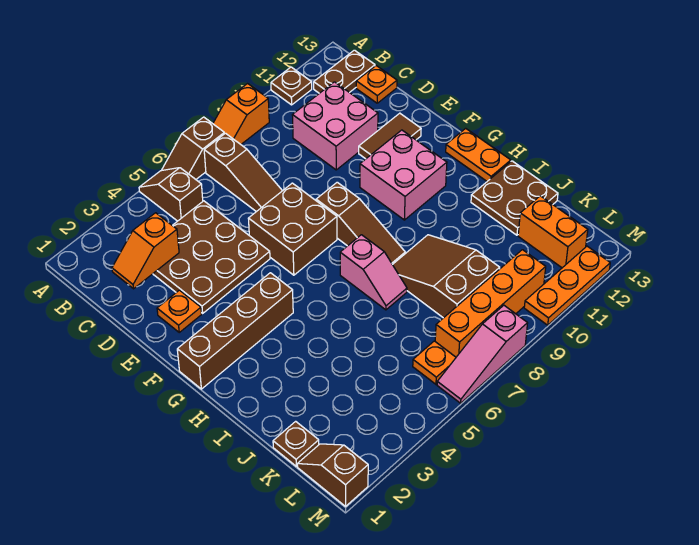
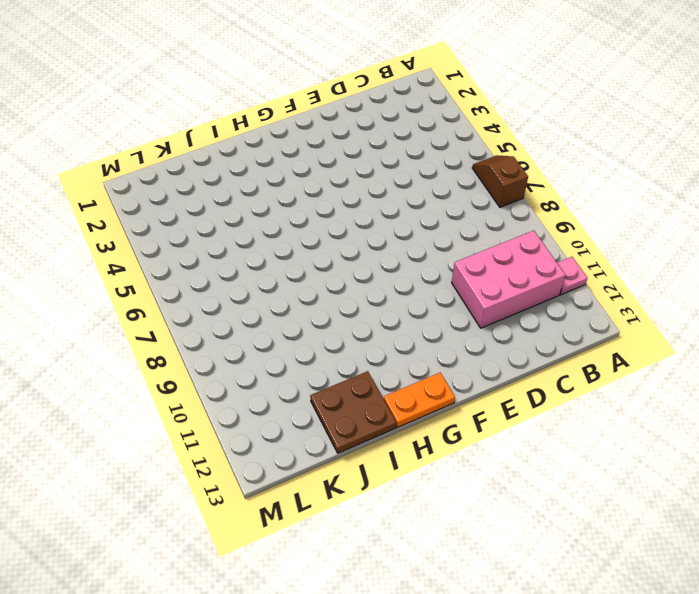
pink plate A11 level 1 -> brown plate A11 level 1
pink brick B10:D11 level 1 -> pink brick C10:D11 level 1
none -> brown slope A5:B5 level 1 top B
none -> orange slope A8:A9 level 1 top 9
none -> brown slope B7:D7 level 1 top B

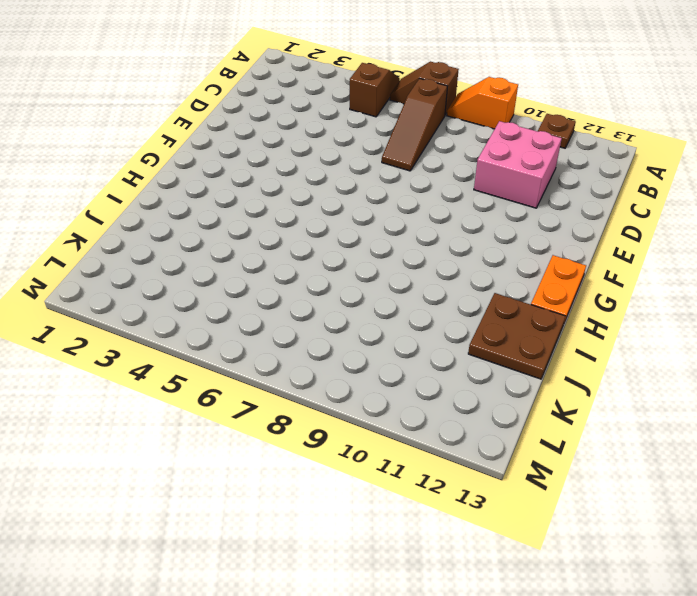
none -> brown plate B12:B13 level 1
none -> brown plate C3:E5 level 1
none -> orange plate C13 level 1

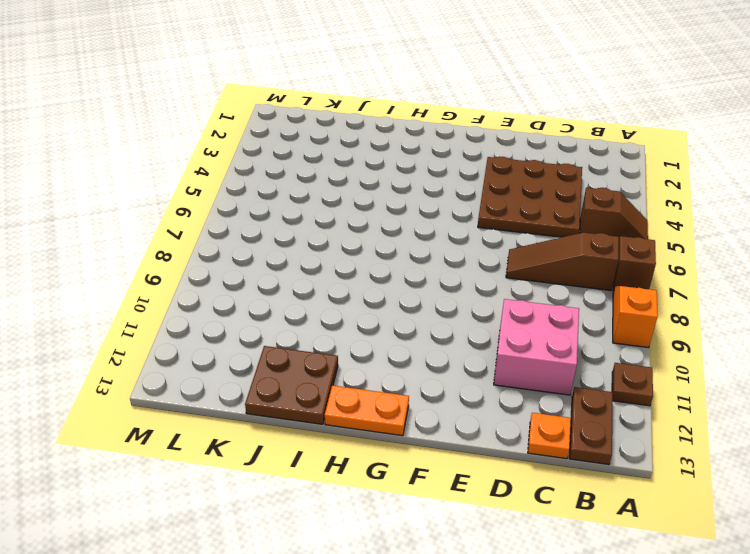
none -> orange plate E2 level 1
none -> brown brick E6:F7 level 1
none -> brown tile E11:E12 level 1

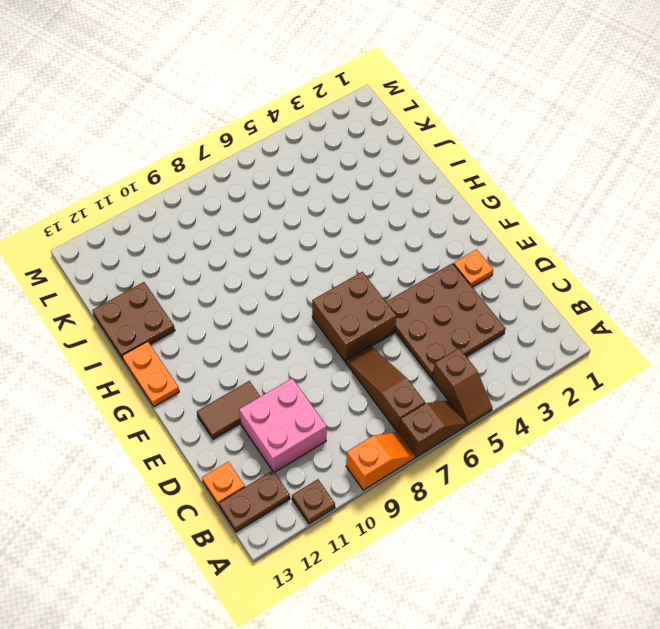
none -> brown slope F8:H8 level 1 top F
none -> pink brick F10:G11 level 1
none -> brown brick G1:G4 level 1

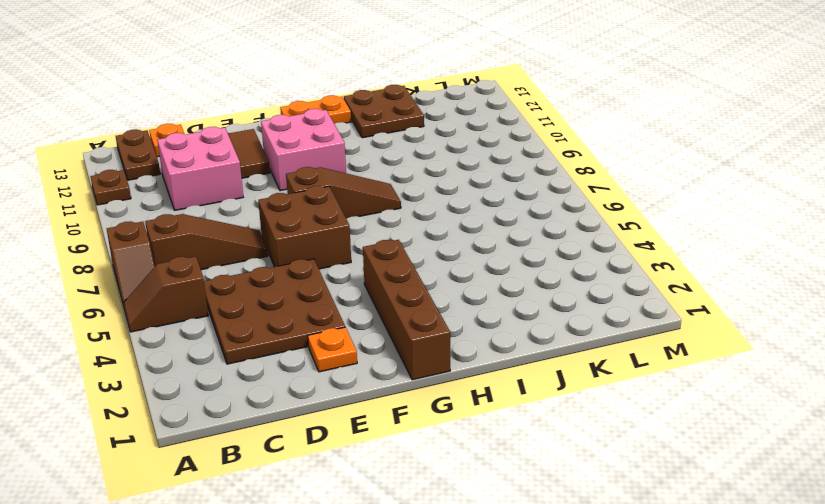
none -> orange slope A8:A9 level 1 top 9
none -> pink slope H7:I7 level 1 top H
none -> brown slope I8:K9 level 1 top K

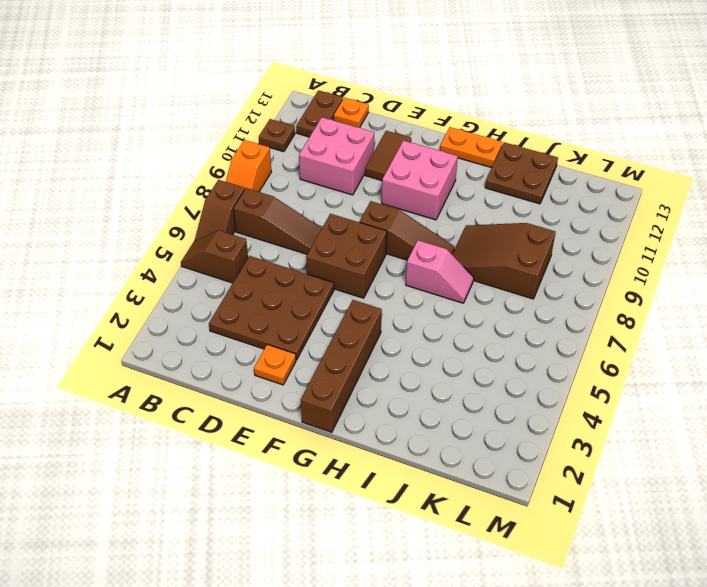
none -> brown plate K1 level 1
none -> orange brick K12:L12 level 1
none -> brown slope L1:M1 level 1 top M

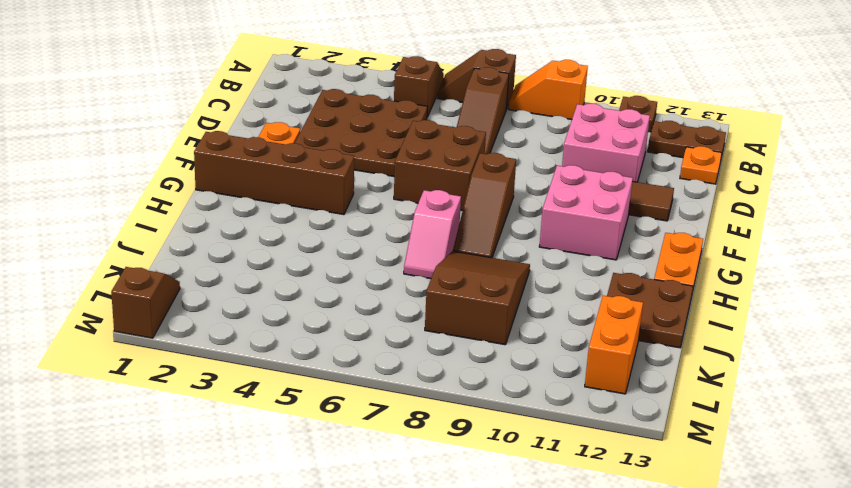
none -> brown plate K1 level 1
none -> orange plate L6 level 1
none -> orange brick L7:L10 level 1

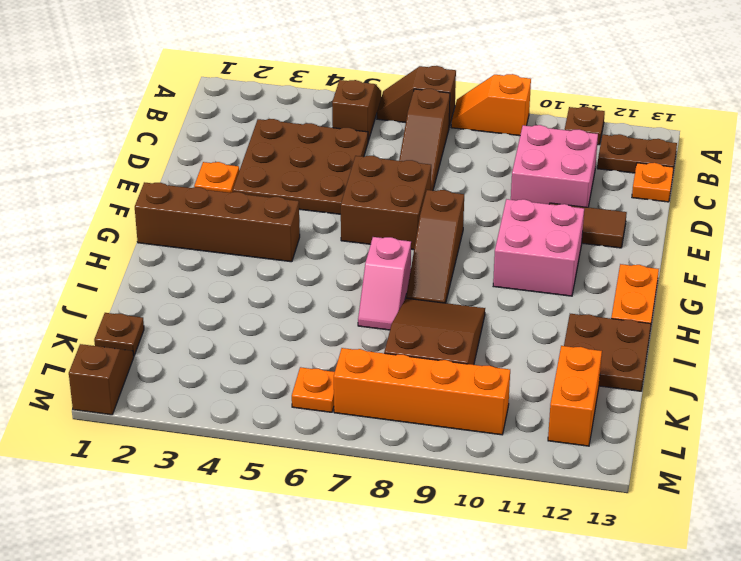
none -> pink slope M6:M8 level 1 top 8
none -> orange plate M10:M12 level 1
none -> orange slope C2:C3 level 2 top 3

